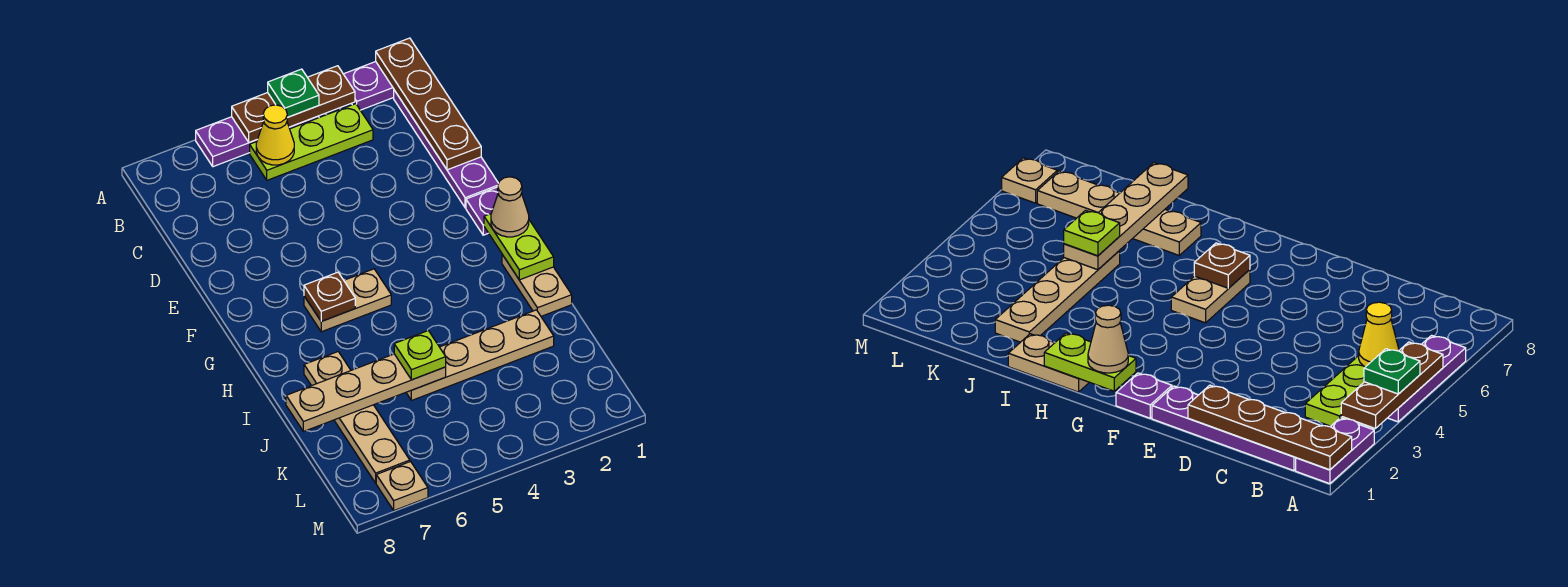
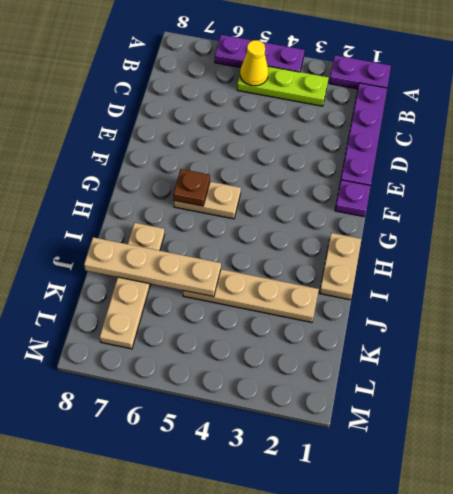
none -> tan plate M7 level 1
none -> brown plate A1:D1 level 2
none -> brown plate A3:A5 level 2

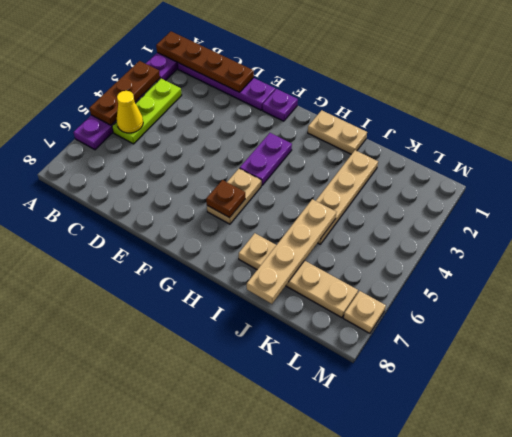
purple plate G3:G4 level 1 -> none
none -> lime plate G1:H1 level 2
none -> green plate A4 level 3
none -> tan cone G1 level 3

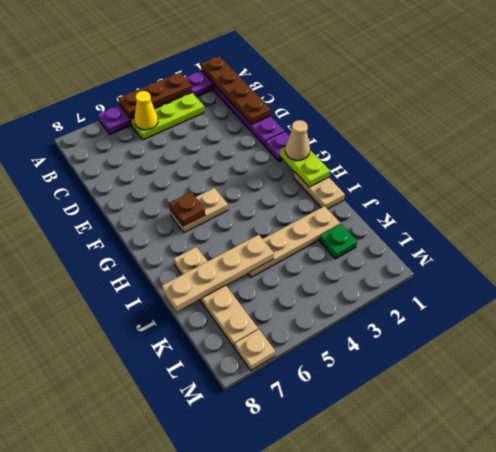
green plate K2 level 1 -> green plate A4 level 3
none -> lime plate J5 level 3

